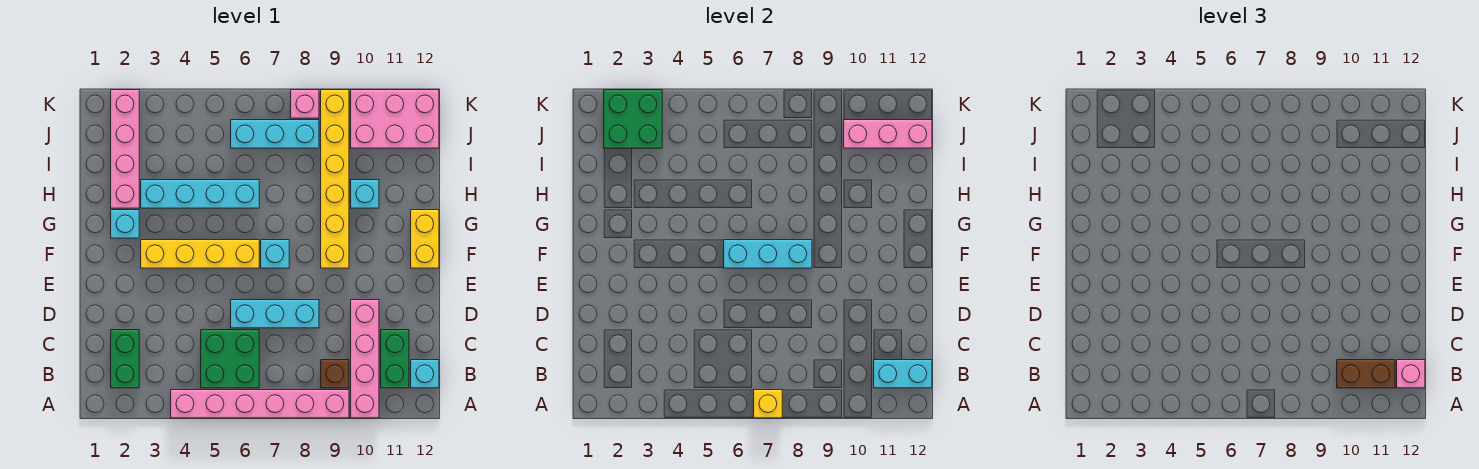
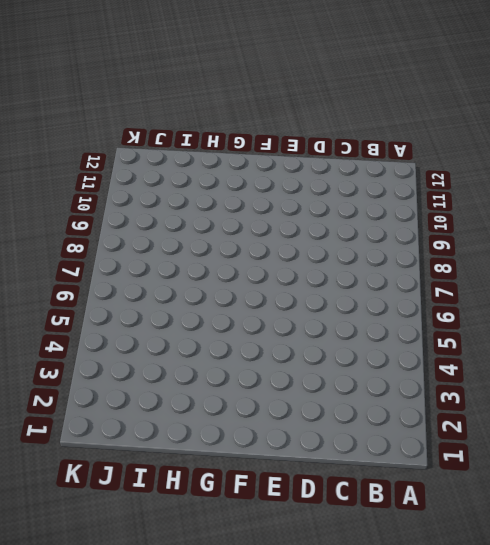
none -> pink brick A4:A9 level 1
none -> pink brick A10:D10 level 1
none -> green brick B2:C2 level 1

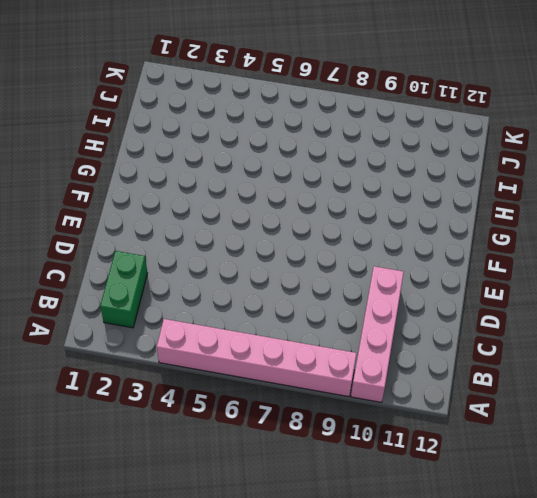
none -> green brick B5:C6 level 1
none -> brown brick B9 level 1
none -> green brick B11:C11 level 1

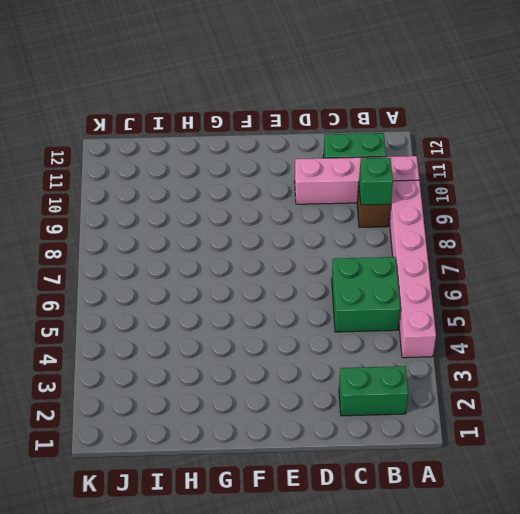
green brick B9 level 2 -> none
none -> cyan brick B12 level 1
none -> cyan brick D6:D8 level 1
none -> yellow brick F3:F6 level 1

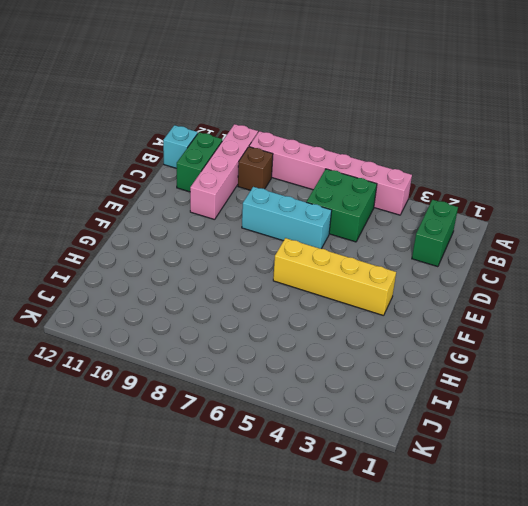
none -> cyan brick F7 level 1
none -> yellow brick F9:K9 level 1
none -> yellow brick F12:G12 level 1

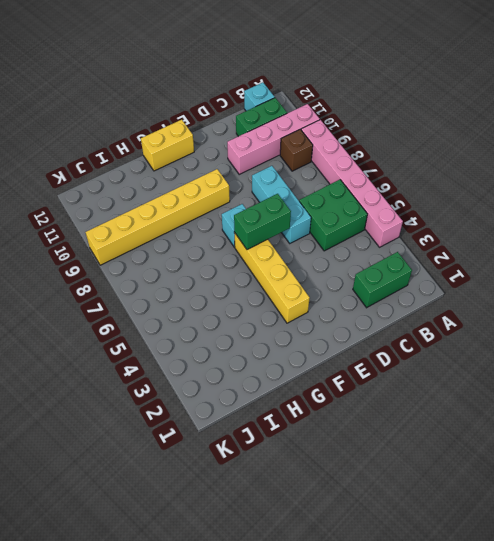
green brick E6:F6 level 2 -> cyan brick F6:F8 level 2
none -> cyan brick G2 level 1
none -> pink brick H2:K2 level 1
none -> cyan brick H3:H6 level 1

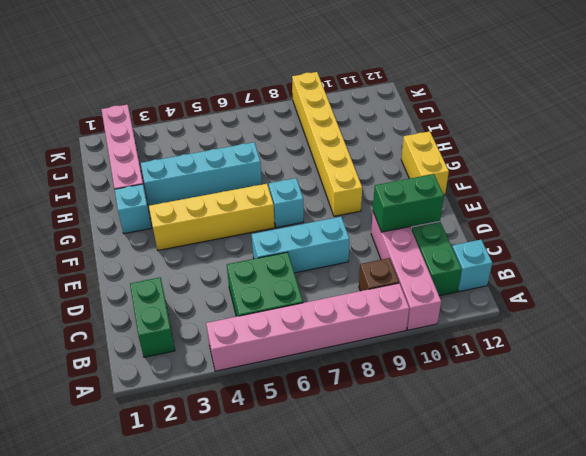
green brick D10:D11 level 2 -> none
none -> cyan brick H10 level 1
none -> cyan brick J6:J8 level 1
none -> pink brick J10:K12 level 1

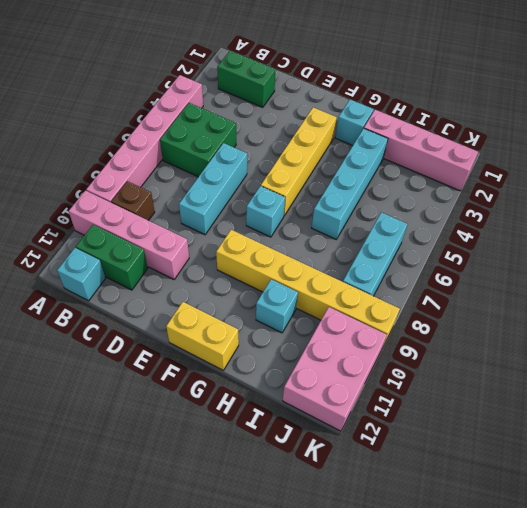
none -> pink brick K8 level 1
none -> yellow brick A7 level 2
none -> cyan brick B11:B12 level 2

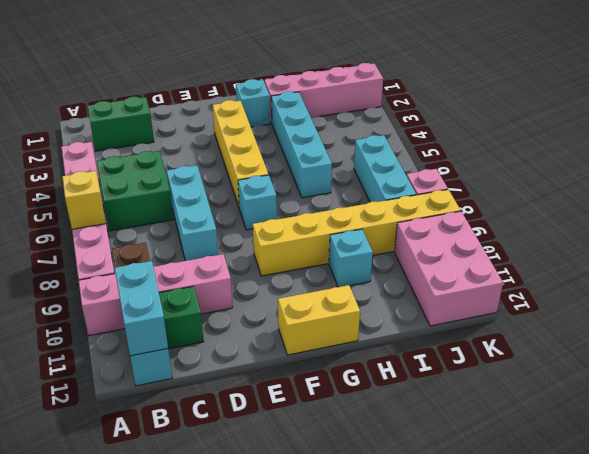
none -> cyan brick F6:F8 level 2
none -> green brick J2:K3 level 2
none -> pink brick J10:J12 level 2

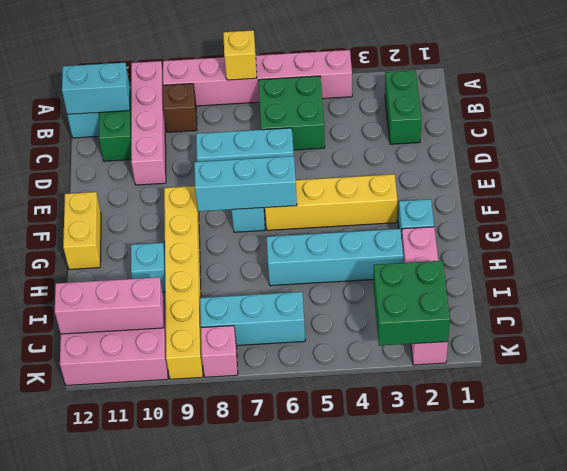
none -> brown brick B10:B11 level 3
none -> pink brick B12 level 3

